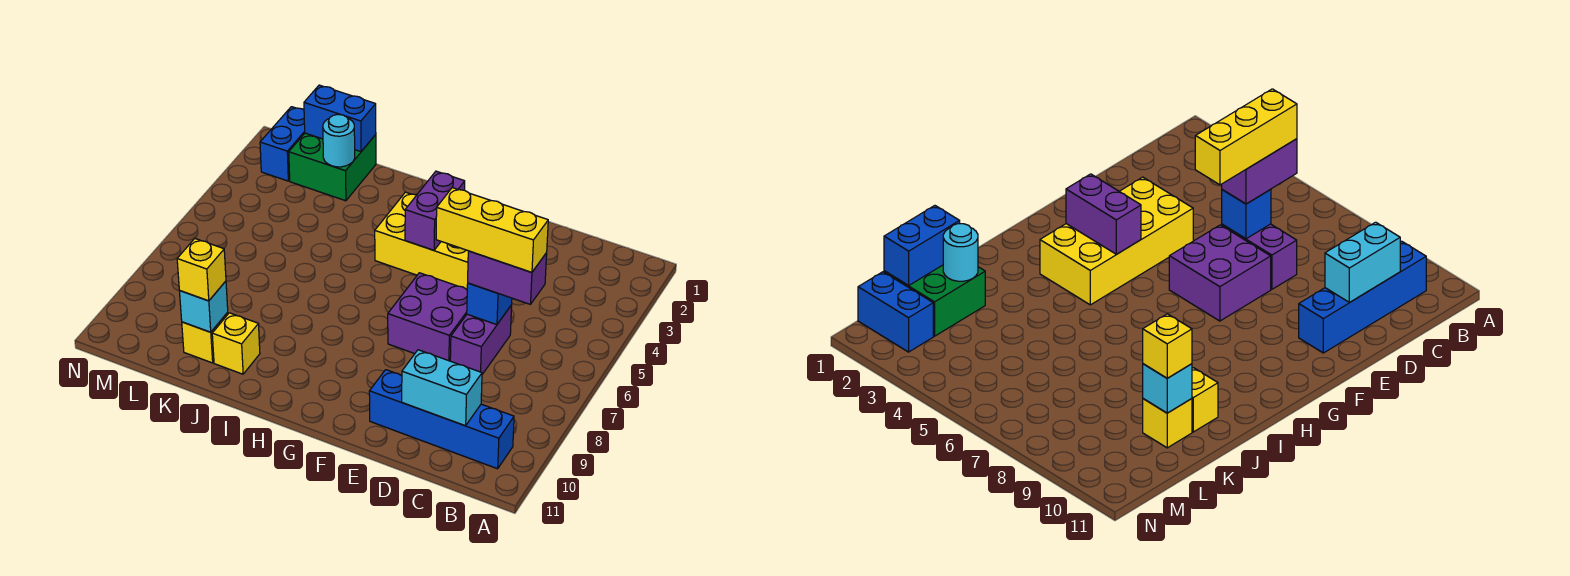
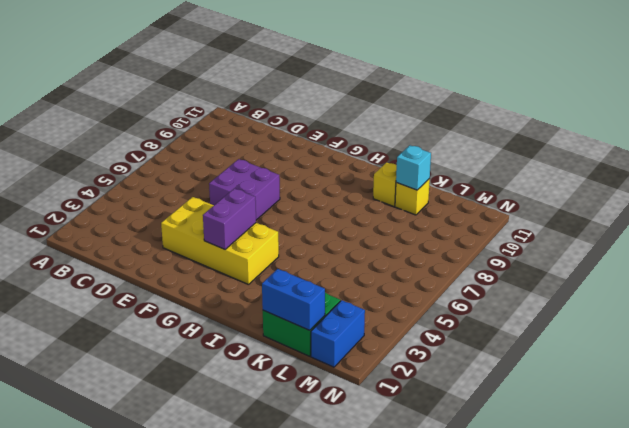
none -> blue brick B10:E10 level 1
none -> purple brick D6:D7 level 1
none -> cyan brick C10:D10 level 2

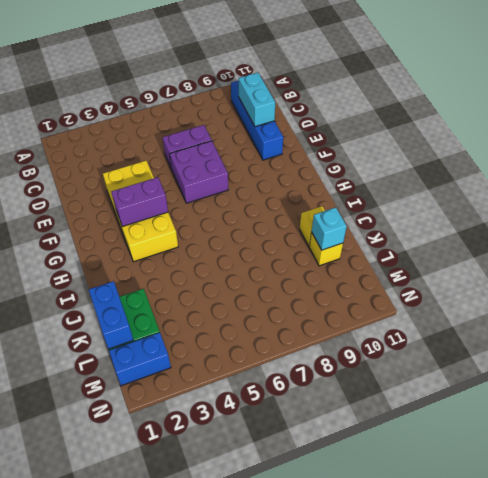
none -> blue brick D6 level 2
none -> cyan round brick K2 level 2
none -> purple brick C6:D6 level 3

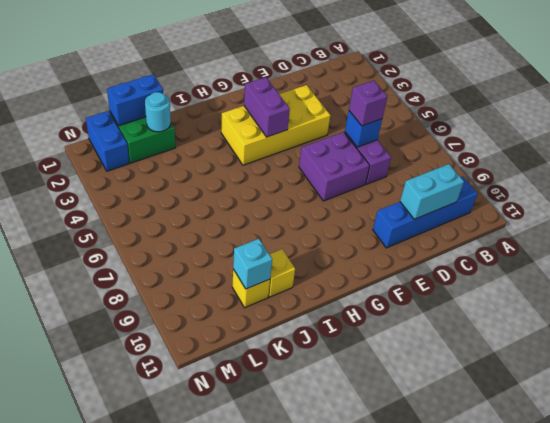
purple brick D6 level 3 -> purple brick C6:D6 level 3
none -> yellow brick K10 level 3
none -> yellow brick C6:E6 level 4

